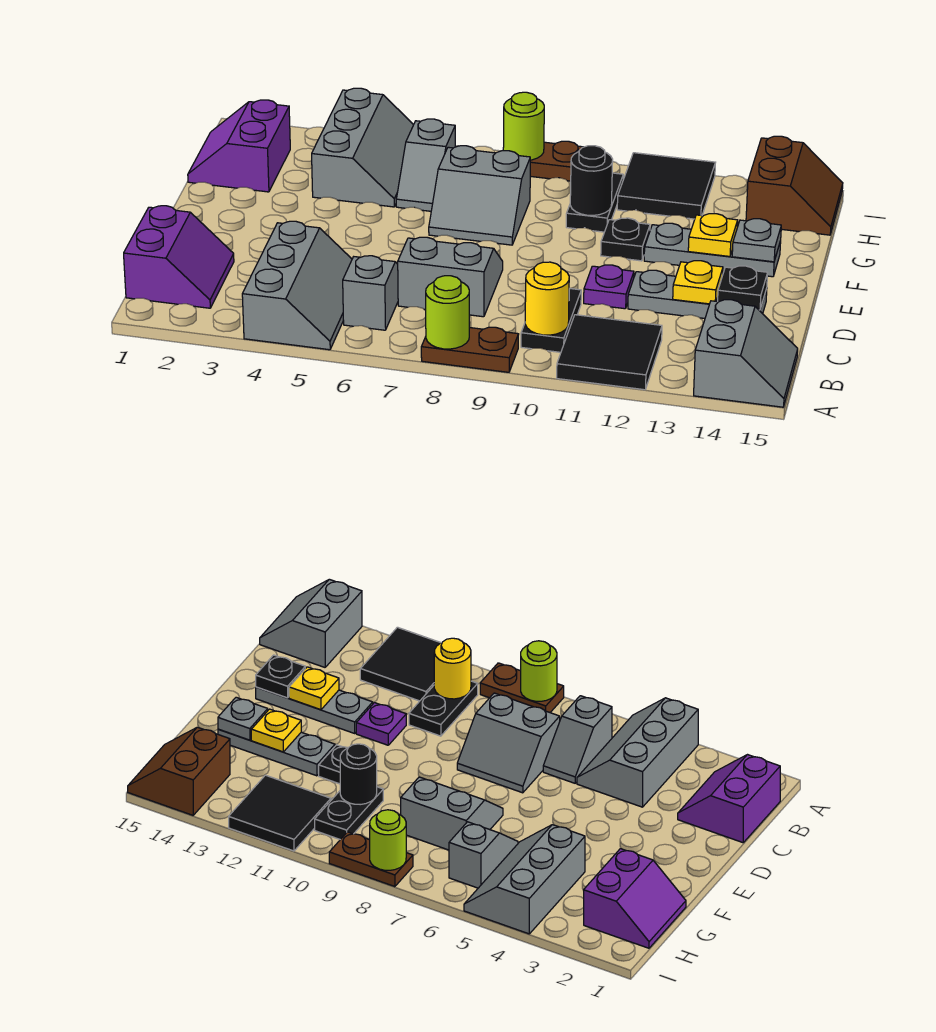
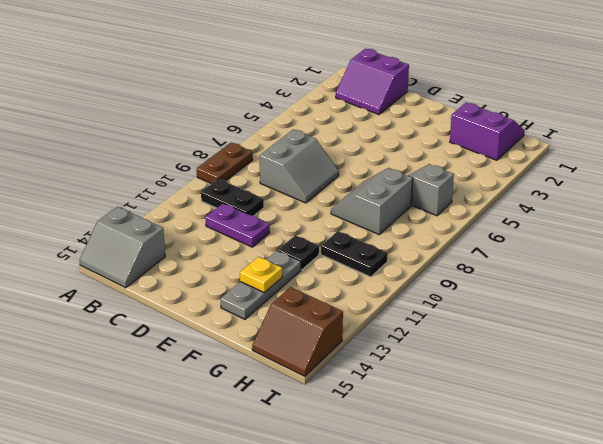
purple plate C11:D11 level 1 -> purple plate D11 level 1
none -> grey slope A4:C5 level 1 top 4
none -> black tile A11:B12 level 1
none -> grey slope B6:C6 level 1 top B

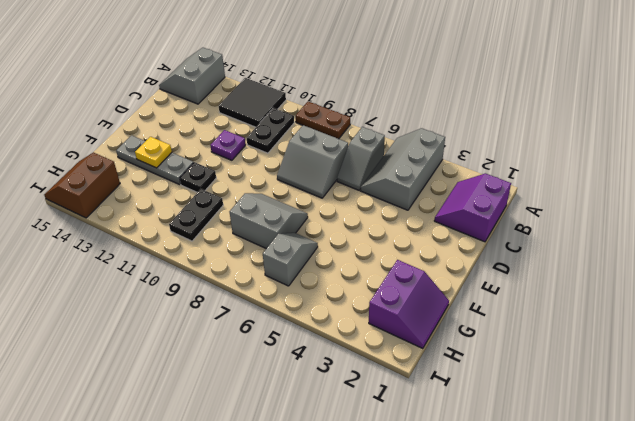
none -> grey plate D12:D14 level 1
none -> grey slope G4:I5 level 1 top 4
none -> black tile H11:I12 level 1

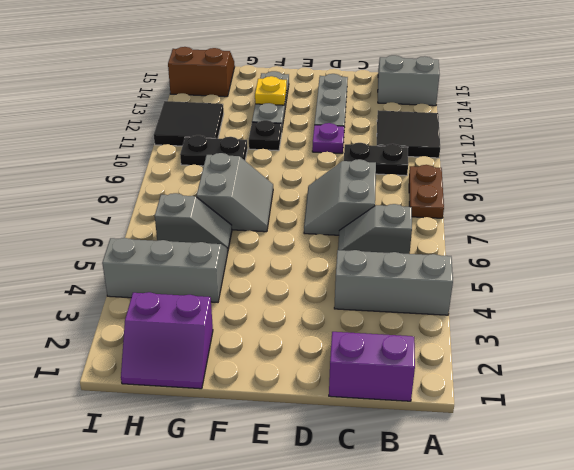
none -> brown plate I8:I9 level 1
none -> lime round brick A8 level 2
none -> yellow round brick B10 level 2

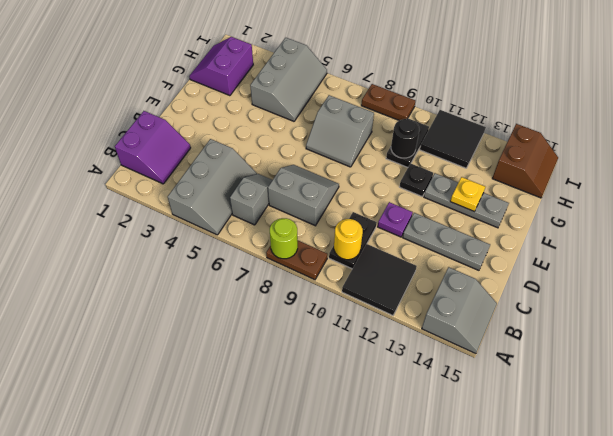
none -> grey slope G6:H6 level 1 top H
none -> yellow plate D13 level 2
none -> black plate D14 level 2

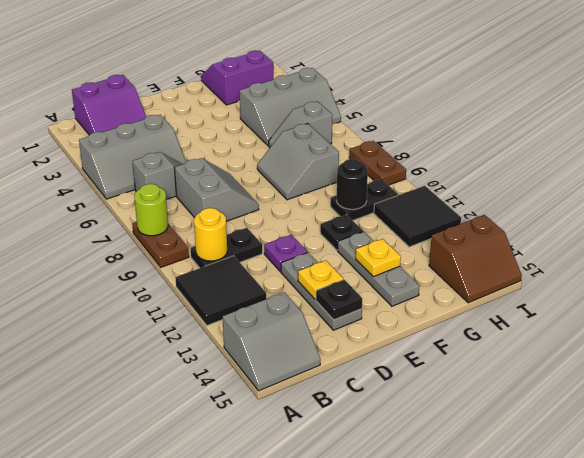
none -> grey plate F14 level 2
none -> lime round brick I8 level 2

